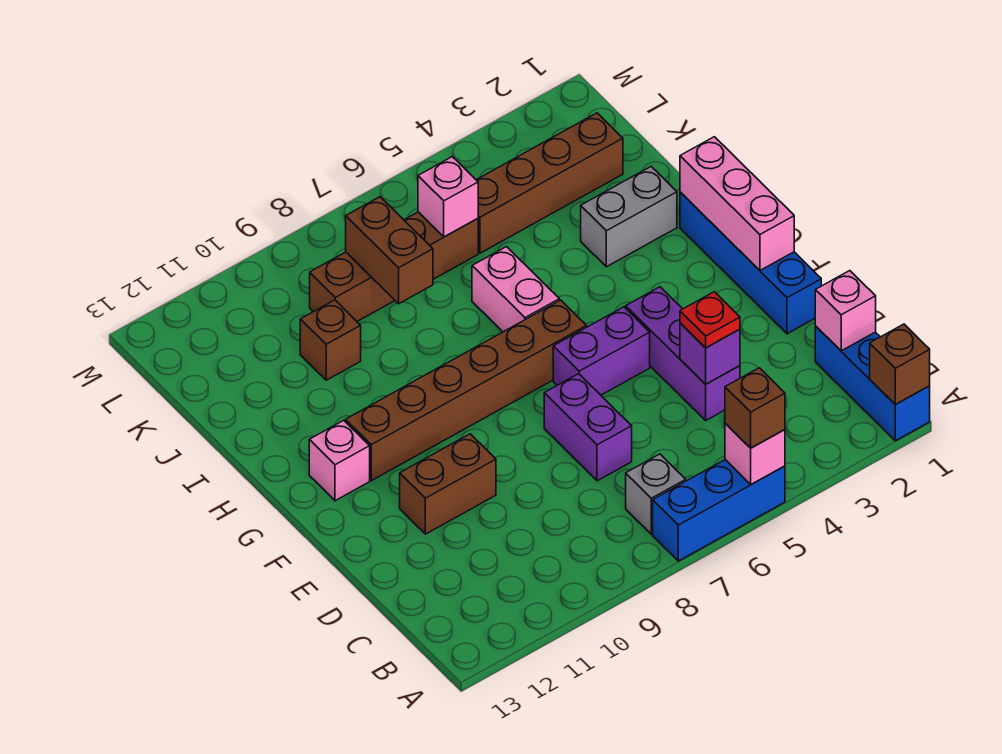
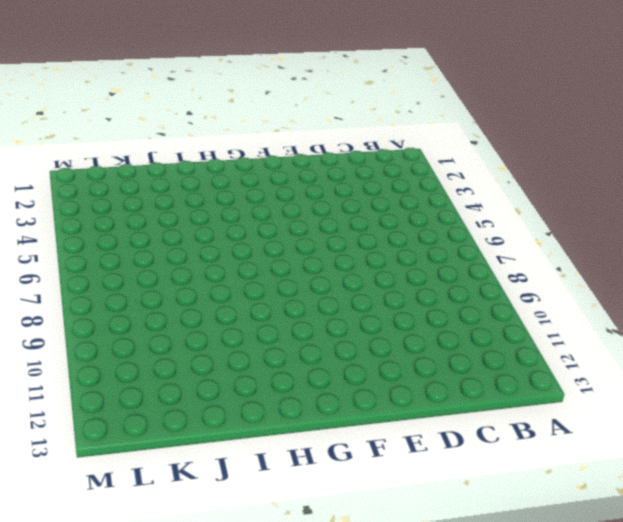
none -> blue brick A1:C1 level 1
none -> blue brick A5:A7 level 1
none -> grey brick B7 level 1

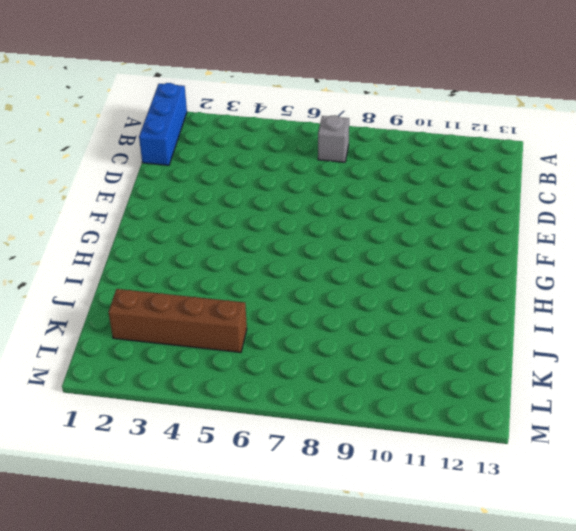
none -> blue brick A5:A7 level 1
none -> purple brick D4:F4 level 1
none -> purple brick D7:E7 level 1

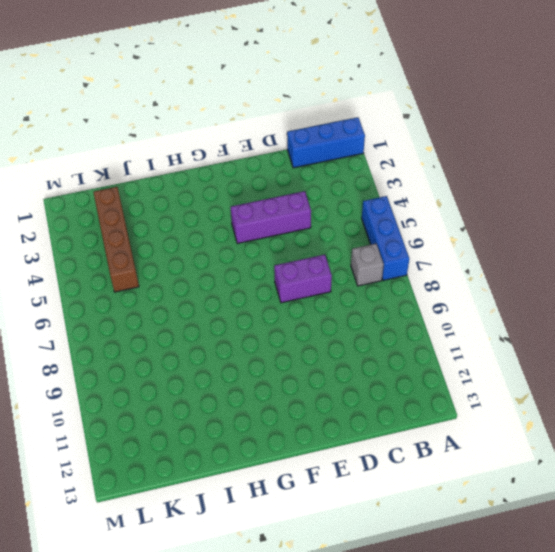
none -> blue brick E1:H1 level 1
none -> brown brick E10:E11 level 1
none -> purple brick F5:F6 level 1

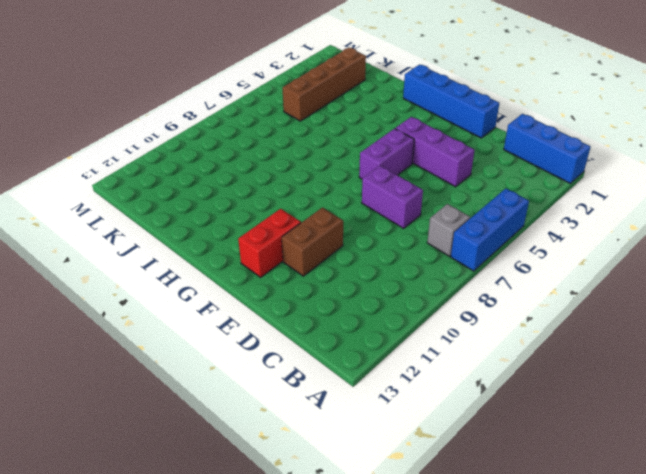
red brick F11:F12 level 1 -> none
none -> brown brick G6:G11 level 1
none -> pink brick G12 level 1
none -> pink brick H6:I6 level 1

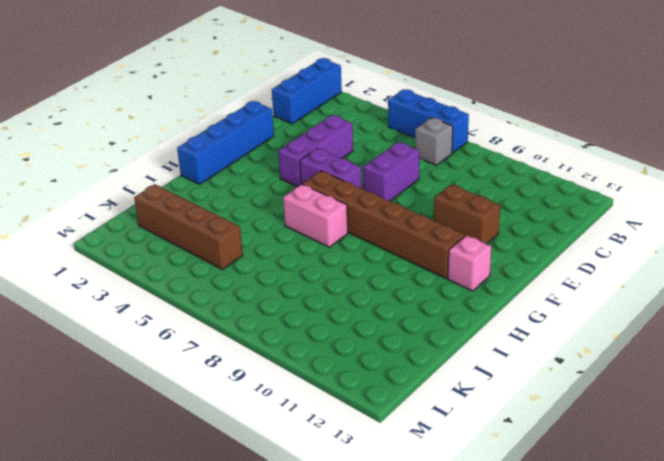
pink brick H6:H7 level 1 -> pink brick H6:I6 level 1
none -> grey brick I2:I3 level 1
none -> brown brick J10 level 1
none -> brown brick K6:K9 level 1

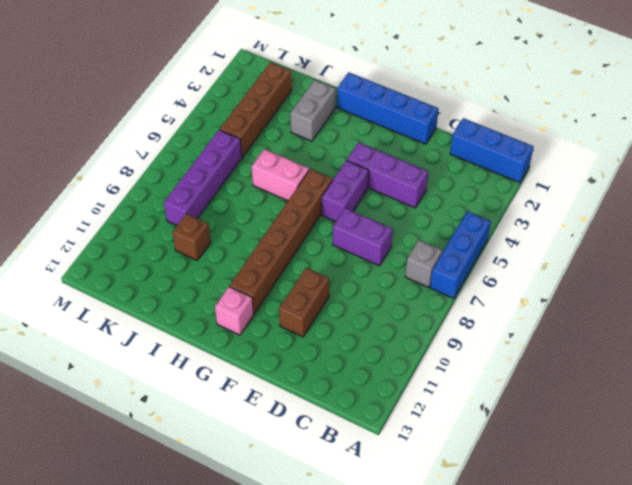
purple brick K6:K9 level 1 -> brown brick K6:K9 level 1
none -> brown brick A1 level 2
none -> pink brick A5 level 2
none -> pink brick C1 level 2

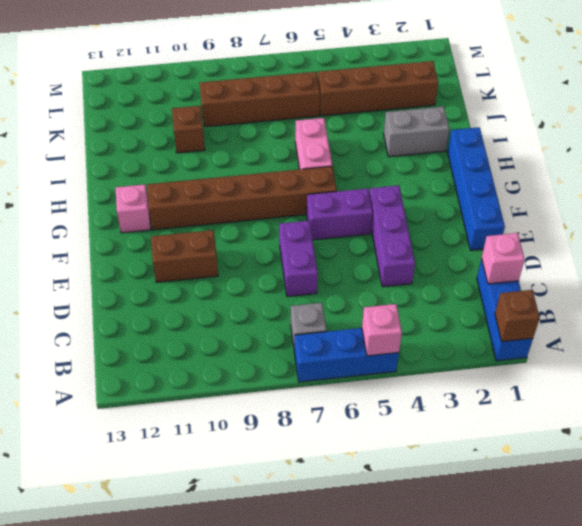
none -> purple brick D4 level 2
none -> pink brick F1:H1 level 2
none -> brown brick J8:K8 level 2

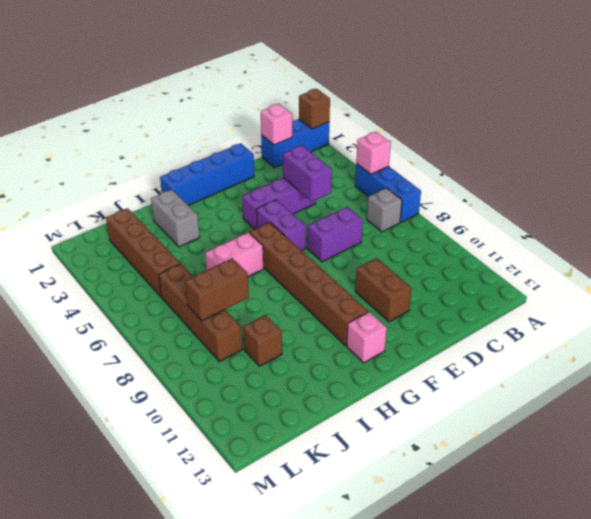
purple brick D4:D5 level 2 -> purple brick D4 level 2
none -> pink brick F1:H1 level 2
none -> pink brick K6 level 2
none -> brown brick A5 level 3

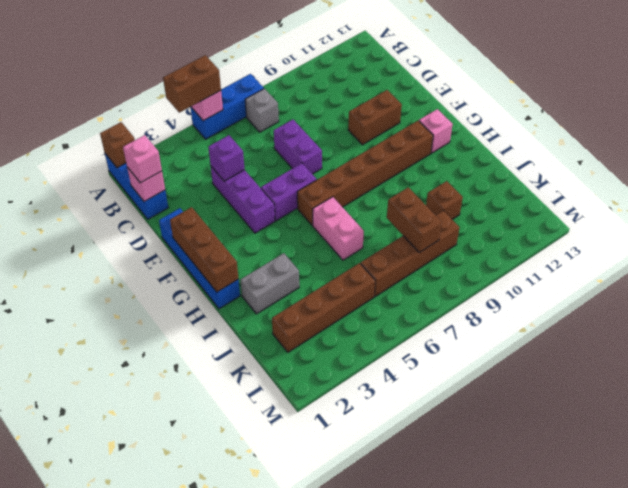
brown brick A4:A5 level 3 -> brown brick A5 level 3
pink brick C1 level 3 -> pink brick K6 level 2
brown brick F1:H1 level 2 -> pink brick F1:H1 level 2
none -> red plate D4 level 3

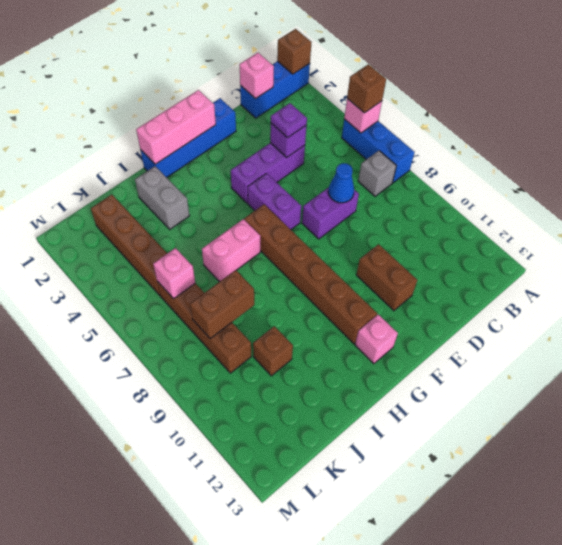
purple plate D4 level 3 -> red plate D4 level 3
blue cone D7 level 2 -> none

